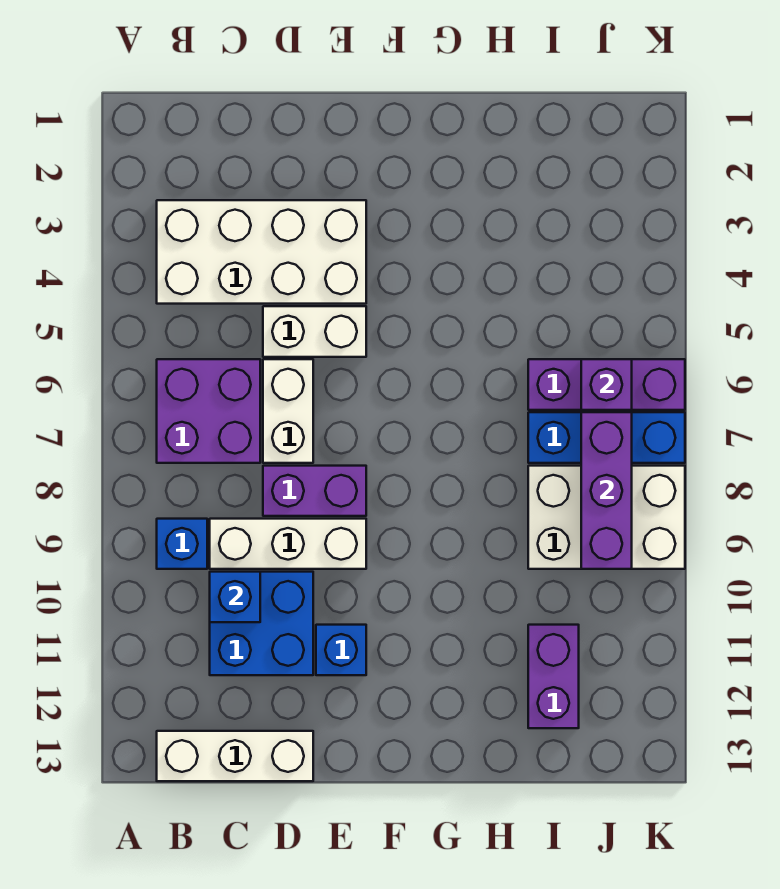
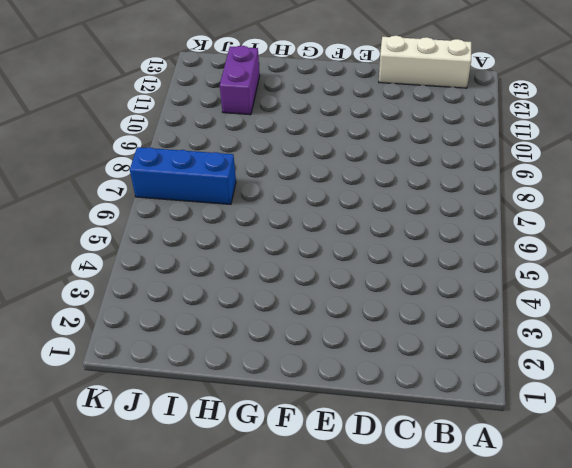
none -> white brick B3:E4 level 1
none -> purple brick B6:C7 level 1
none -> blue brick B9 level 1

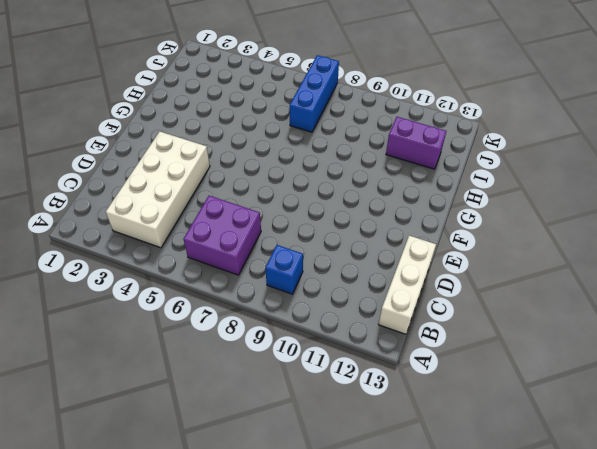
none -> white brick C9:E9 level 1
none -> blue brick C10:D11 level 1
none -> white brick D5:E5 level 1

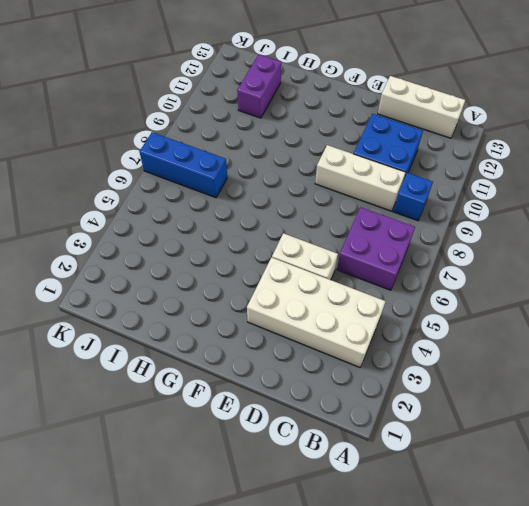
none -> white brick D6:D7 level 1
none -> purple brick D8:E8 level 1
none -> blue brick E11 level 1

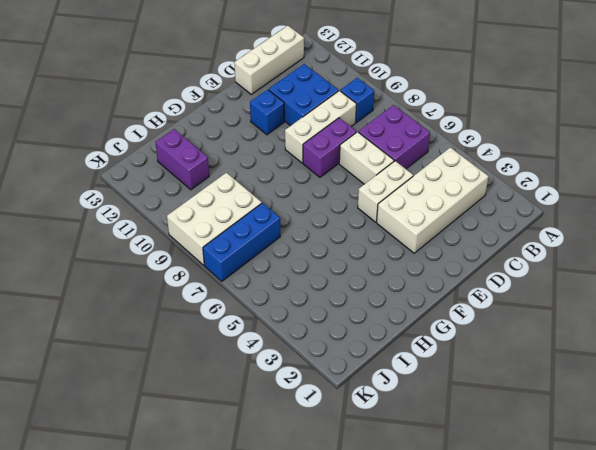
none -> purple brick I6:K6 level 1
none -> blue brick C10 level 2
none -> purple brick J6 level 2

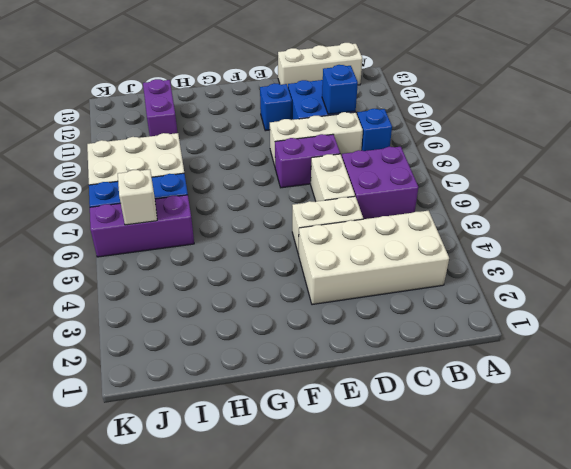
white brick J6 level 2 -> purple brick J6 level 2
none -> purple brick J7:J9 level 2

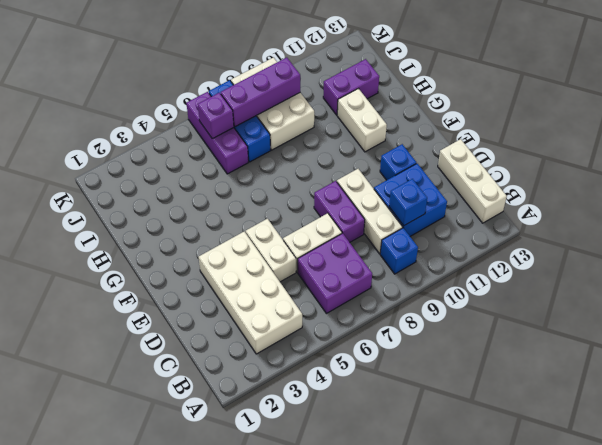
white brick G11:H11 level 1 -> none

